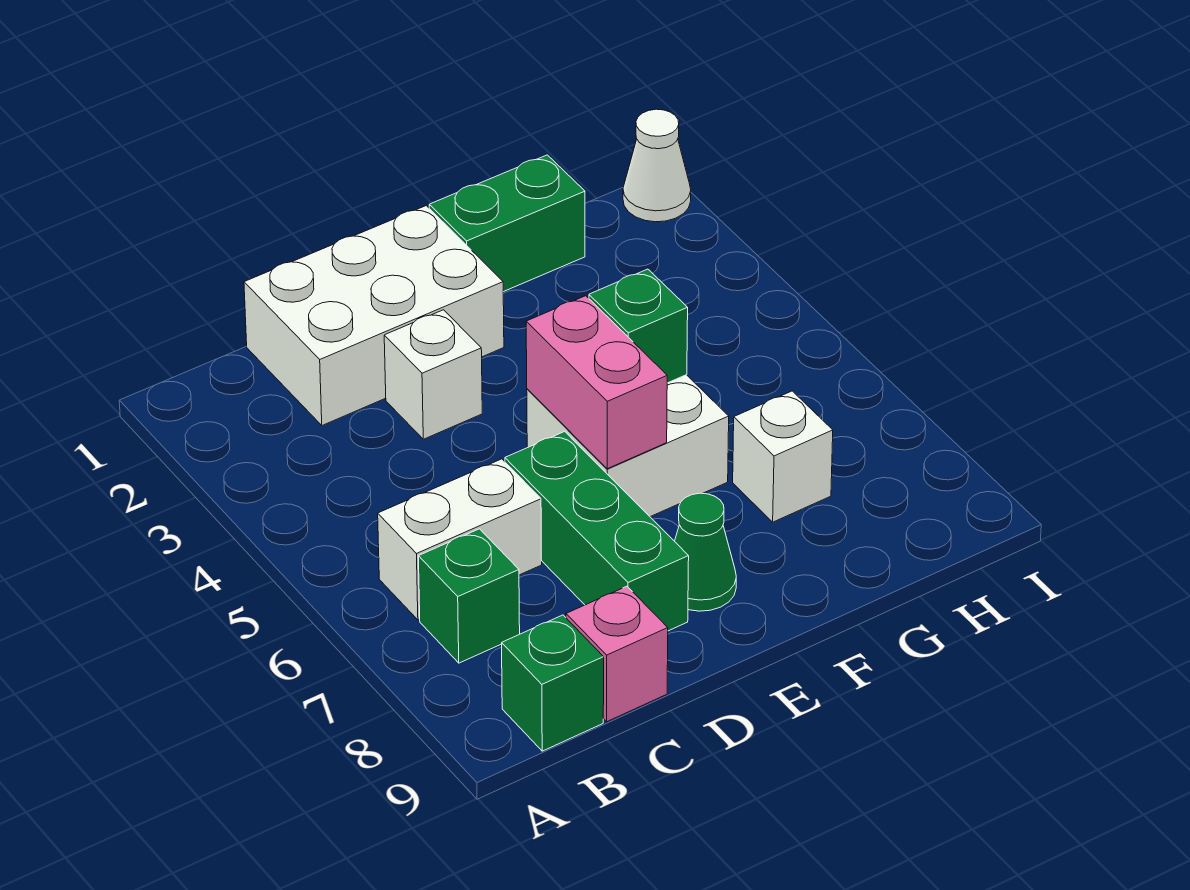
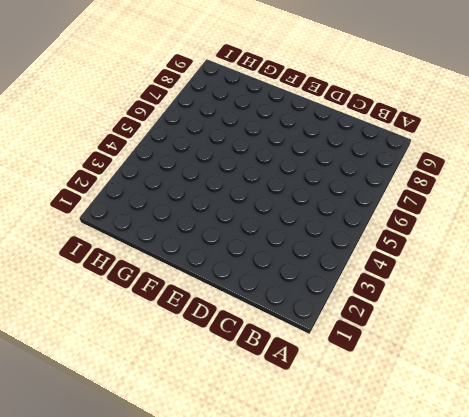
none -> white brick B6:C6 level 1
none -> green brick B7 level 1
none -> green brick B9 level 1

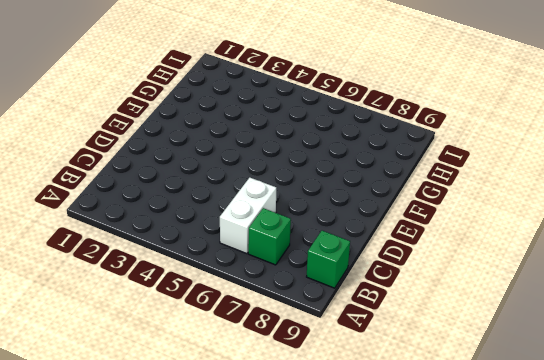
none -> white brick C1:E2 level 1
none -> pink brick C9 level 1
none -> white brick D3 level 1

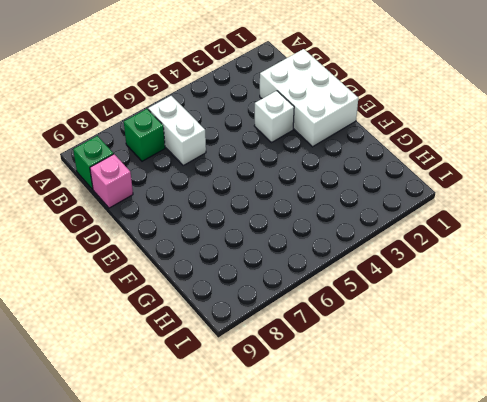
none -> green brick D6:D8 level 1
none -> white brick E5:F6 level 1
none -> green cone E8 level 1

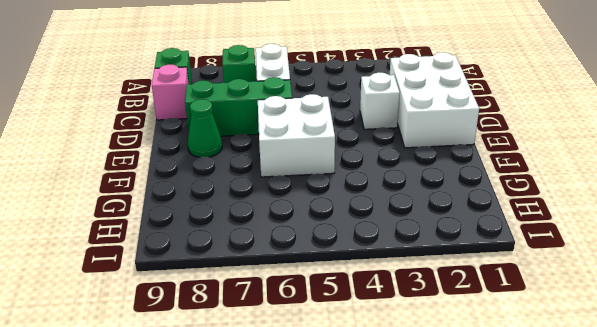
none -> green brick F1:G1 level 1
none -> white brick G7 level 1
none -> white cone I1 level 1

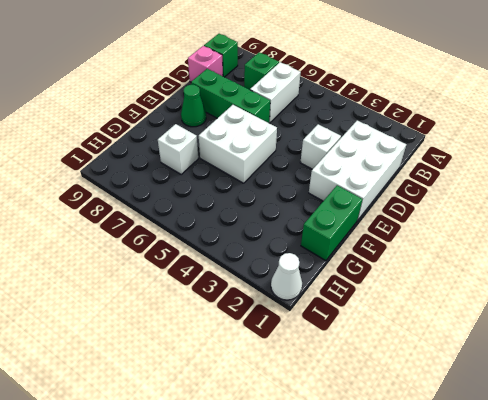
none -> pink brick E5:E6 level 2
none -> green brick F5 level 2

